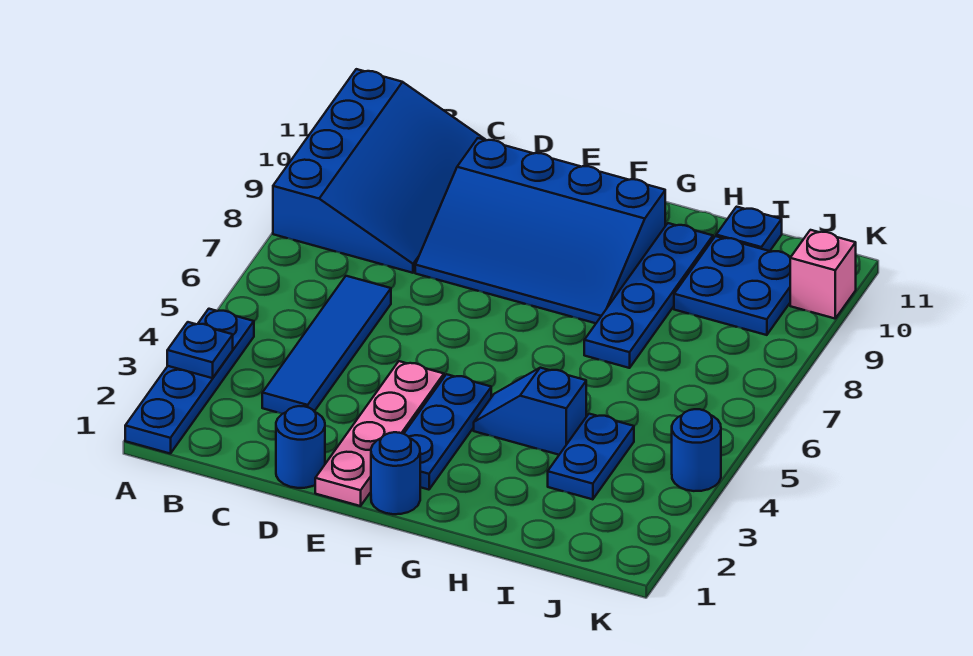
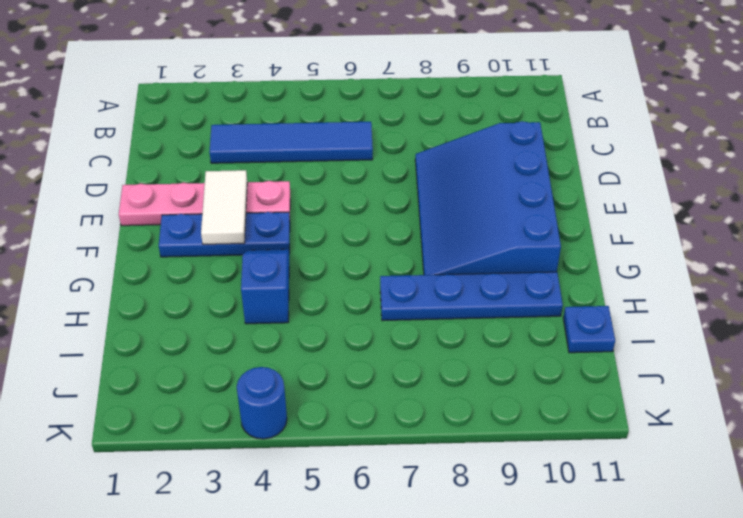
white tile E3:F3 level 2 -> none
none -> blue plate A1:A4 level 1
none -> blue slope A8:C11 level 1 top A
none -> blue round brick D1 level 1

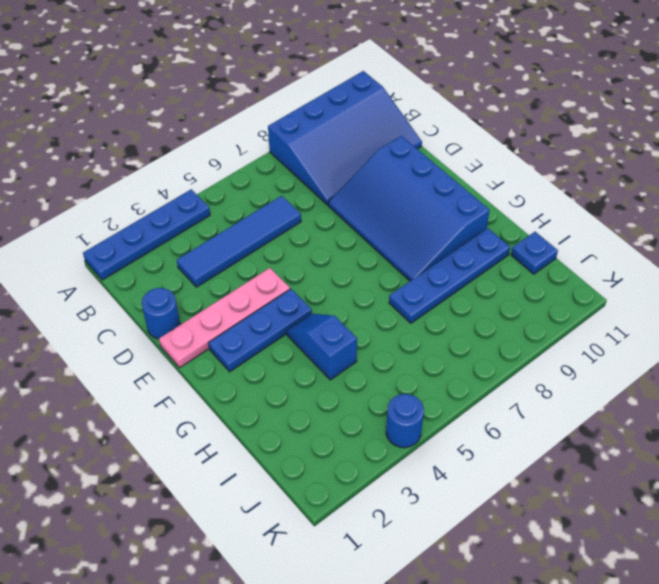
none -> blue round brick F1 level 1
none -> blue plate I3:I4 level 1
none -> blue plate I9:J10 level 1

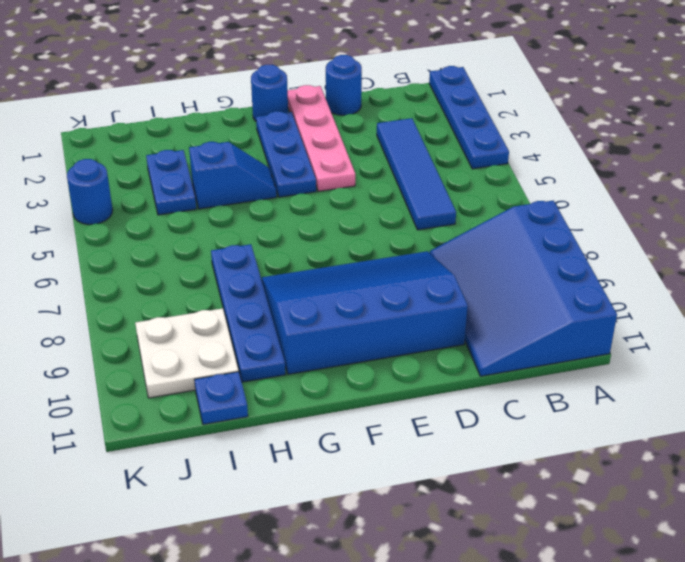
white plate I9:J10 level 1 -> blue plate I9:J10 level 1
none -> pink brick K10 level 1
none -> blue plate A3 level 2

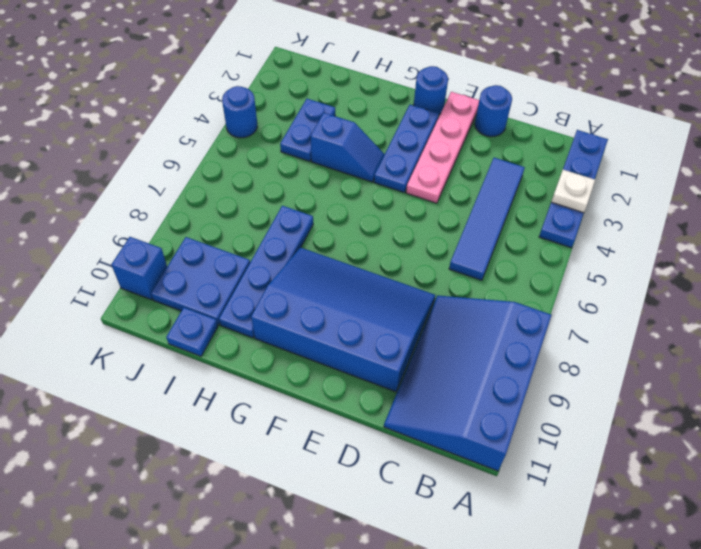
white plate A3 level 2 -> blue plate A3 level 2
blue brick K10 level 1 -> pink brick K10 level 1

